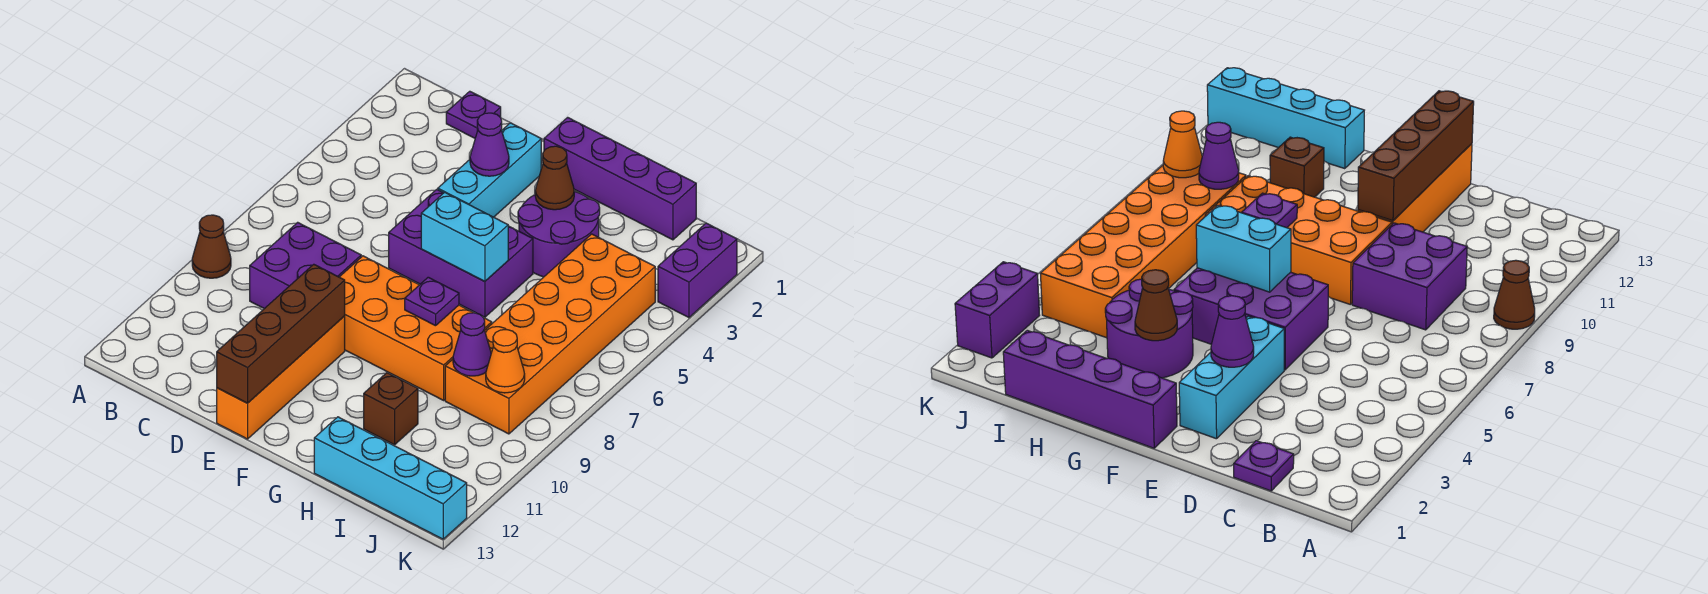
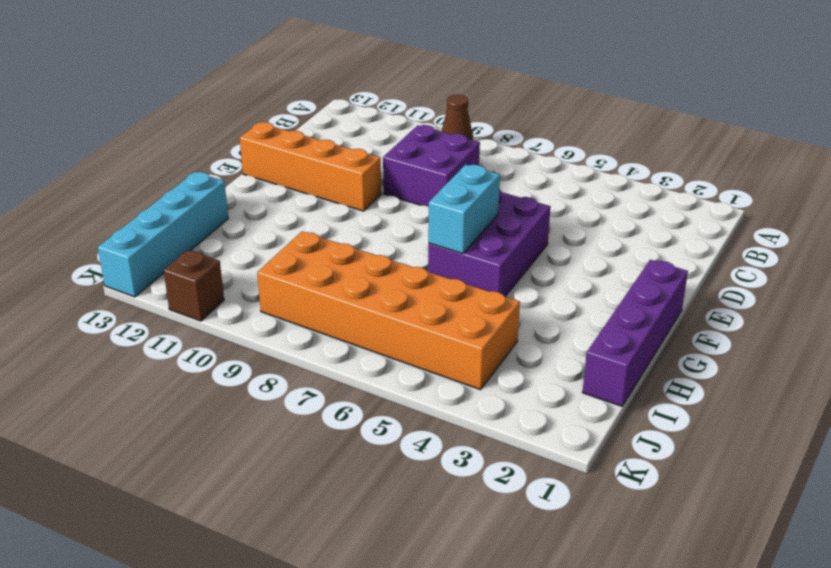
brown brick K11 level 1 -> brown brick H11 level 1
none -> purple plate C1 level 1
none -> cyan brick E2:E4 level 1
none -> orange brick E8:H9 level 1

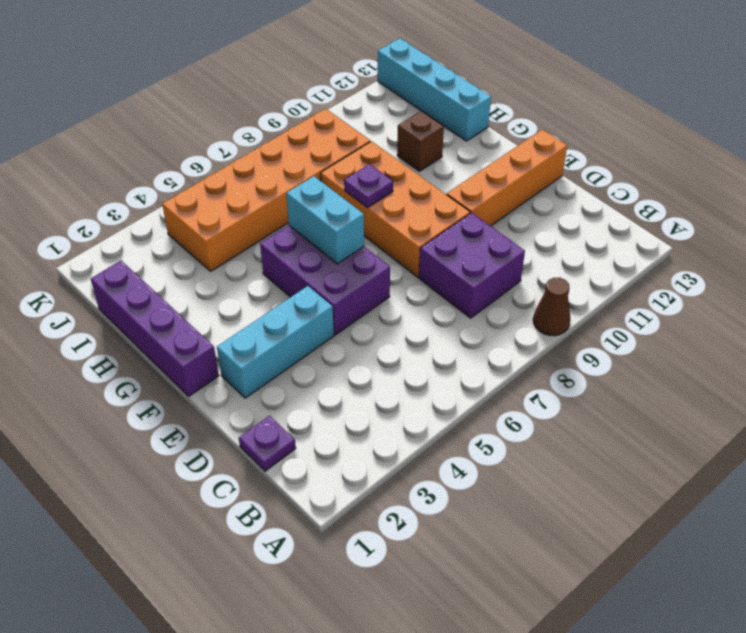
none -> purple round brick G3:H4 level 1
none -> purple brick K2:K3 level 1
none -> purple cone E3 level 2

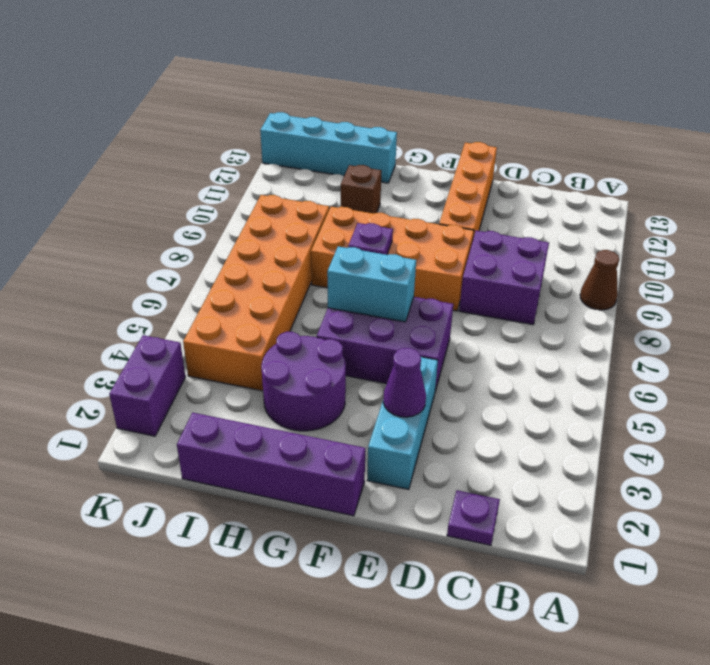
none -> brown brick E10:E13 level 2
none -> brown cone G3 level 2
none -> purple cone I9 level 2

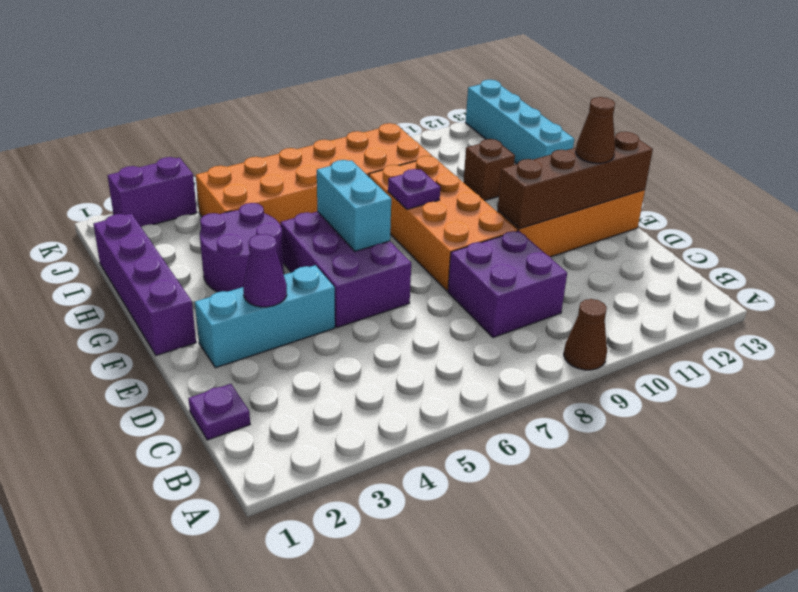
brown cone E12 level 3 -> brown cone G3 level 2
none -> purple cone I9 level 2
none -> orange cone J9 level 2

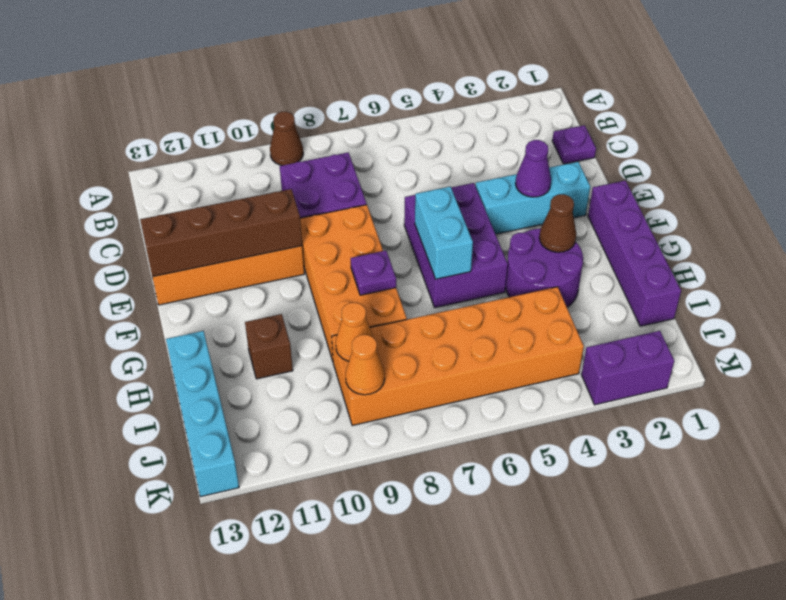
orange cone I9 level 2 -> purple cone I9 level 2

